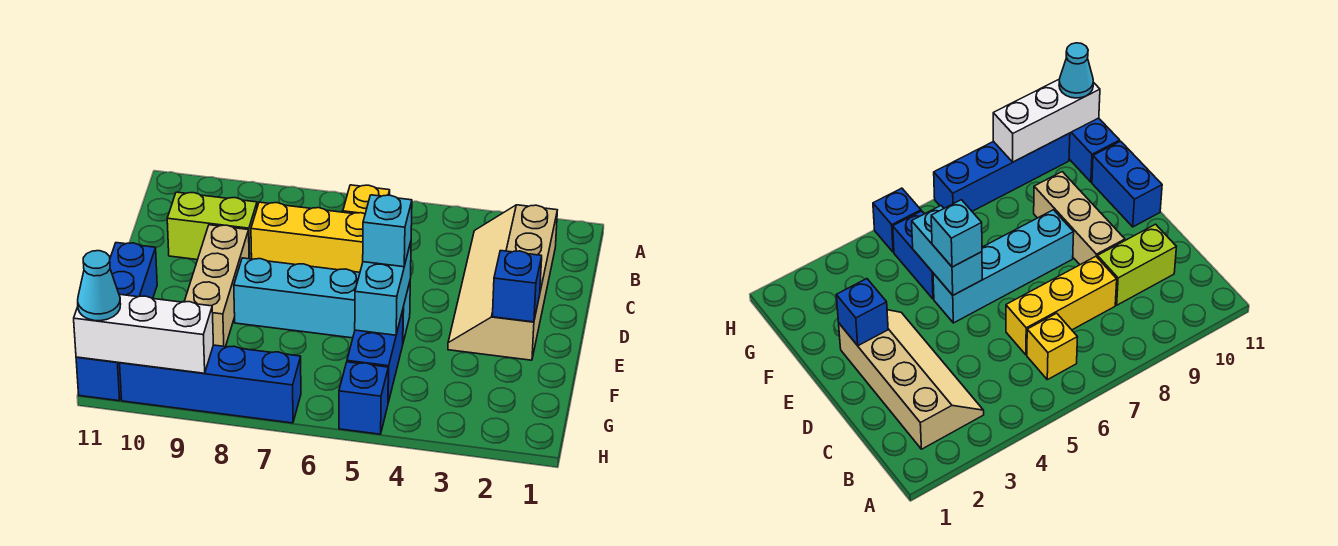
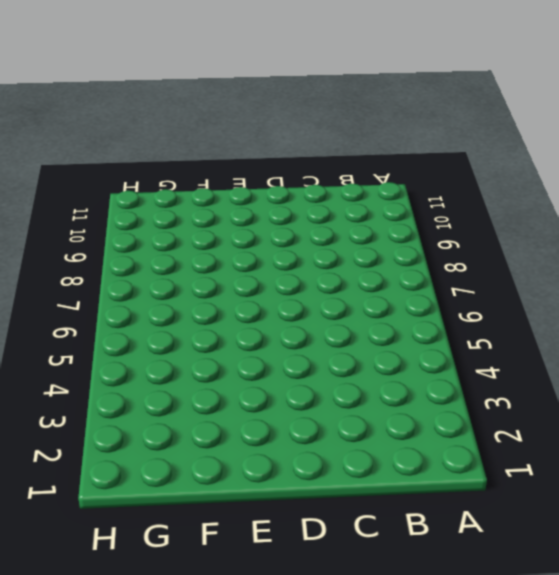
none -> tan slope B2:E3 level 1 top 2
none -> yellow brick B6 level 1
none -> yellow brick C6:C8 level 1

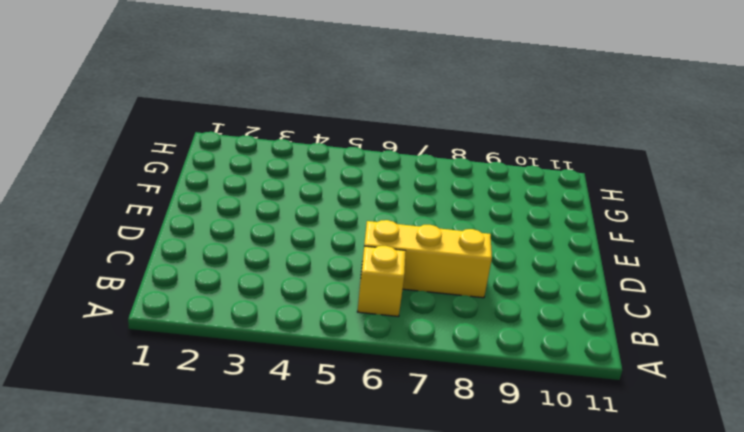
none -> tan slope B2:E3 level 1 top 2
none -> lime brick C9:C10 level 1
none -> tan brick D9:F9 level 1

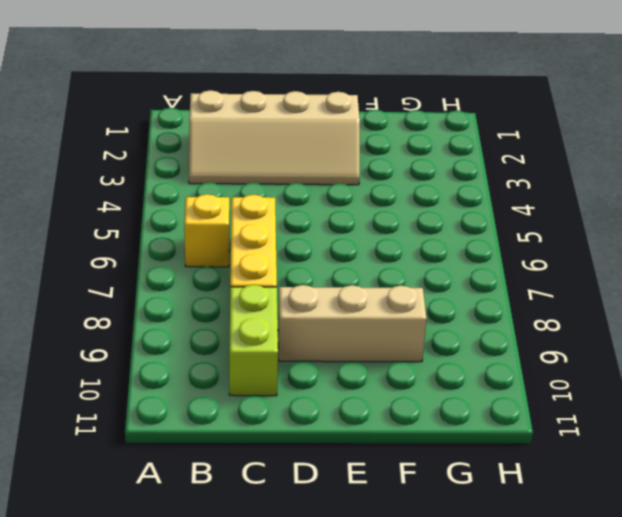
none -> cyan brick E5:E8 level 1
none -> blue brick E11:F11 level 1
none -> blue brick F5:G5 level 1

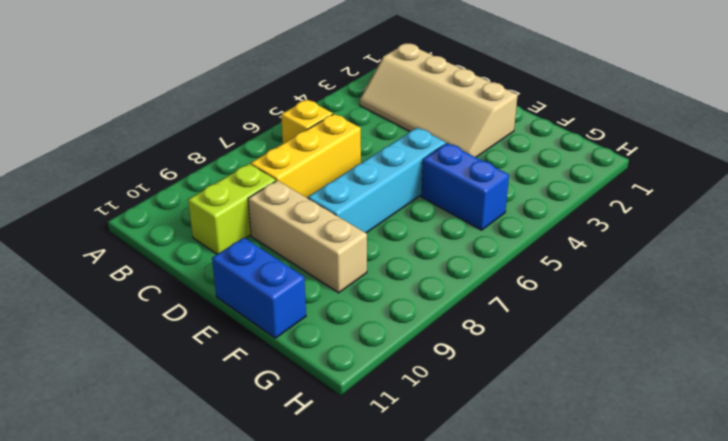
none -> blue brick G11:H11 level 1
none -> blue brick H5 level 1
none -> blue brick H7:H10 level 1

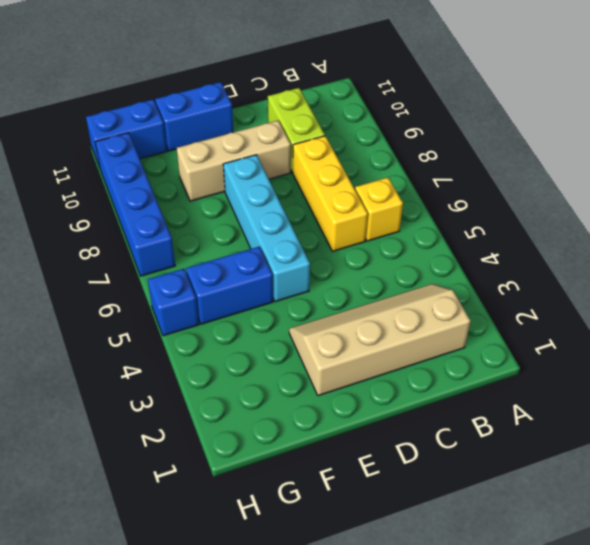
none -> blue brick E2 level 2
none -> cyan brick E5:F5 level 2
none -> white brick H9:H11 level 2

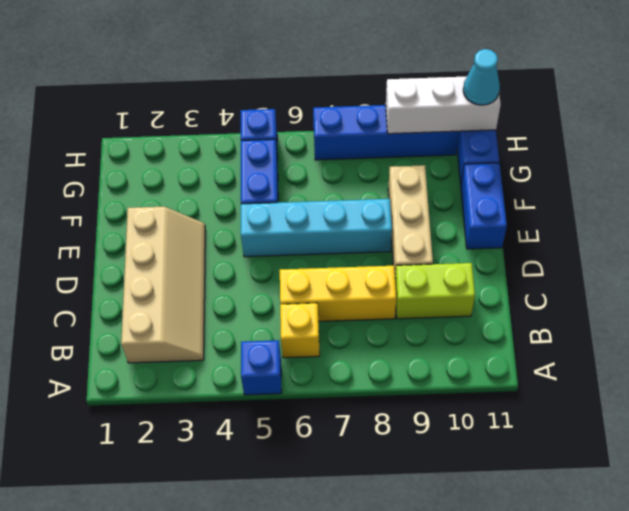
blue brick A5 level 1 -> blue brick E2 level 2
none -> cyan brick E5:F5 level 2
none -> cyan brick E5 level 3

